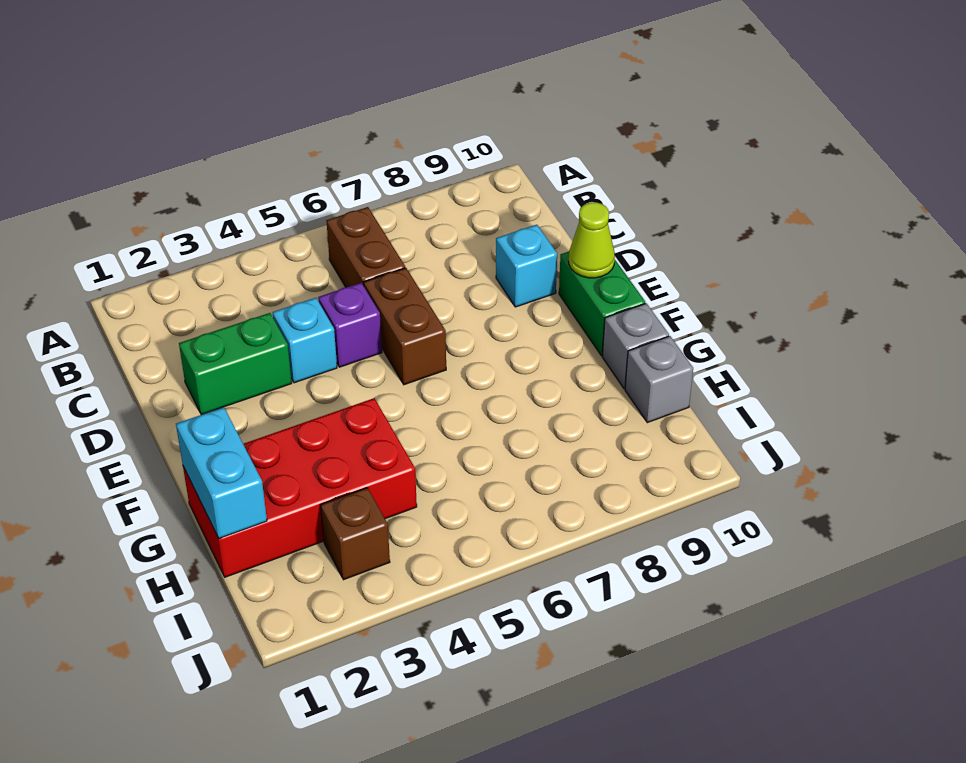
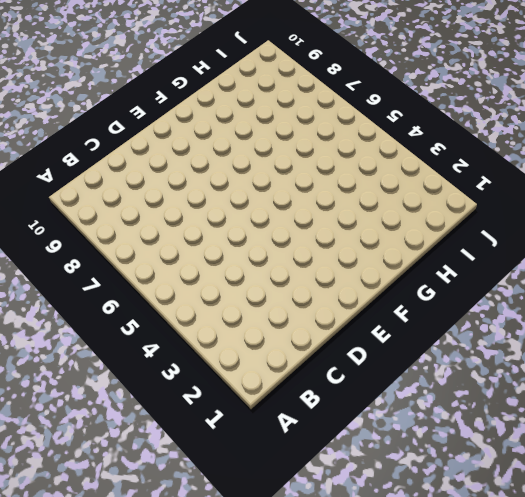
none -> brown brick B6:C6 level 1
none -> green brick D2:D3 level 1
none -> cyan brick D4 level 1

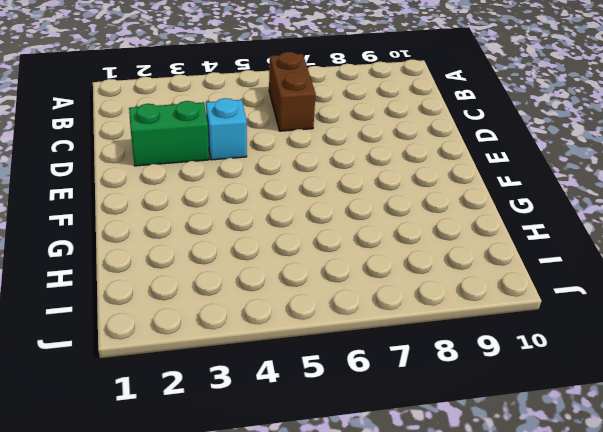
none -> purple brick D5 level 1
none -> brown brick D6:E6 level 1
none -> cyan brick D9 level 1

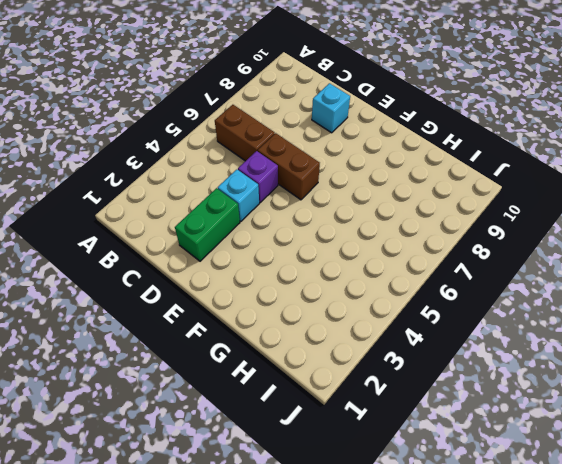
none -> green brick E10:F10 level 1
none -> red brick G1:H4 level 1
none -> grey brick G10 level 1

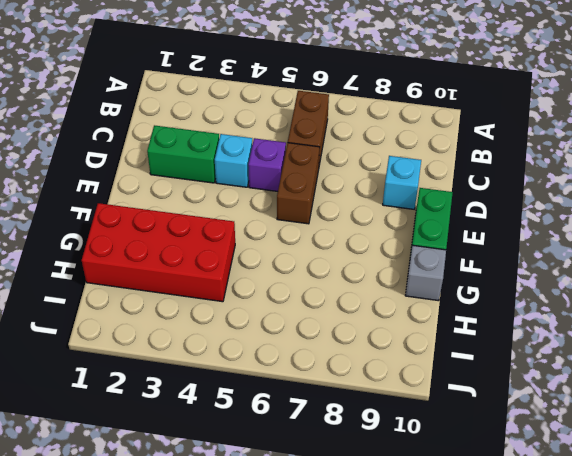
none -> grey brick H10 level 1
none -> brown brick I3 level 1
none -> lime cone E10 level 2

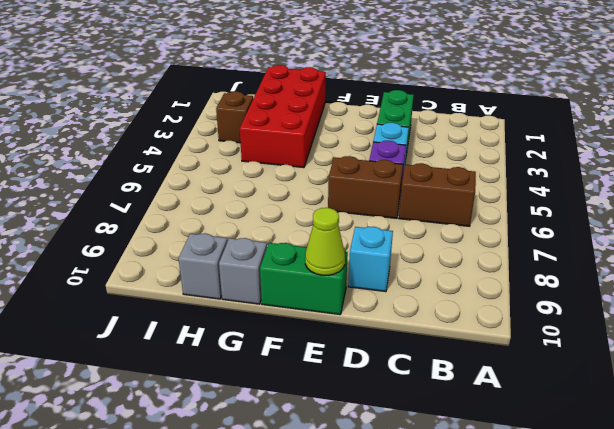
none -> cyan brick G1:H1 level 2

